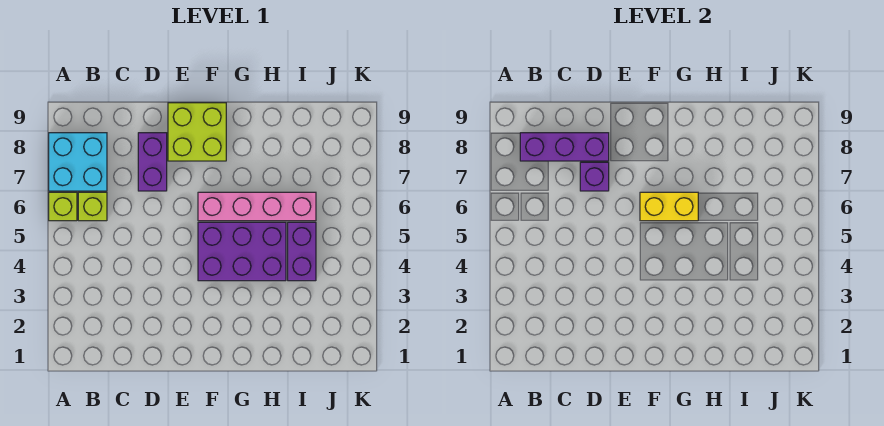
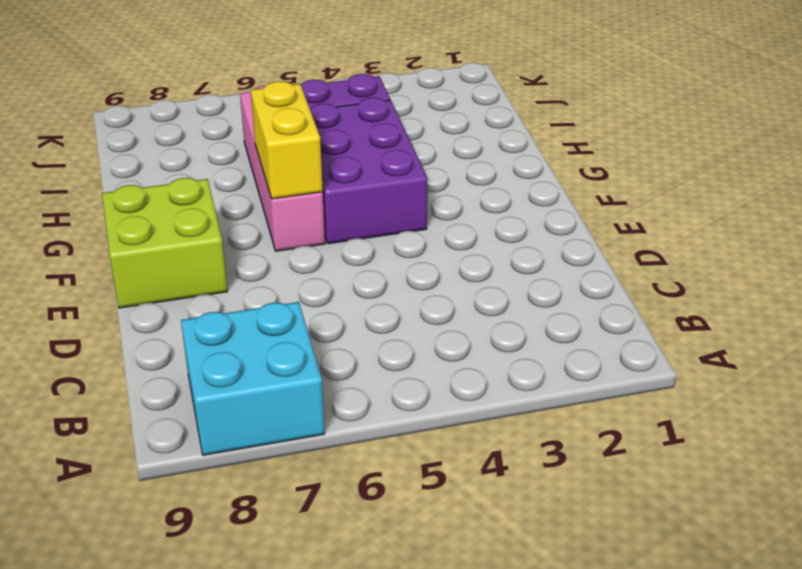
none -> lime brick A6 level 1
none -> lime brick B6 level 1

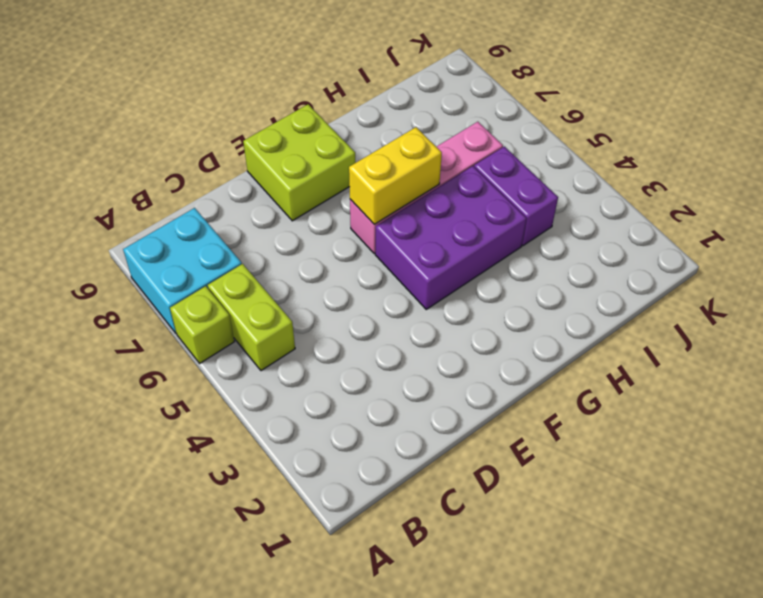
lime brick B5:B6 level 1 -> lime brick B6 level 1
none -> purple brick D7:D8 level 1
none -> purple brick B8:D8 level 2

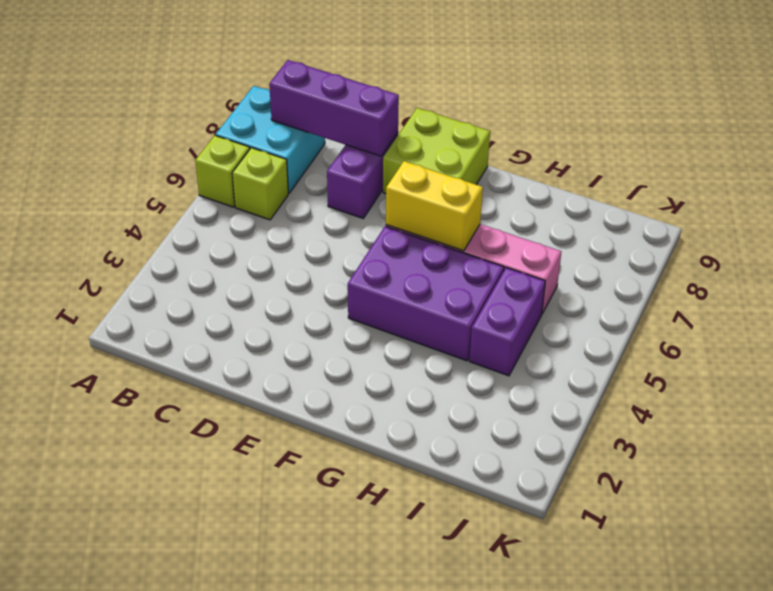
none -> purple brick D7 level 2

